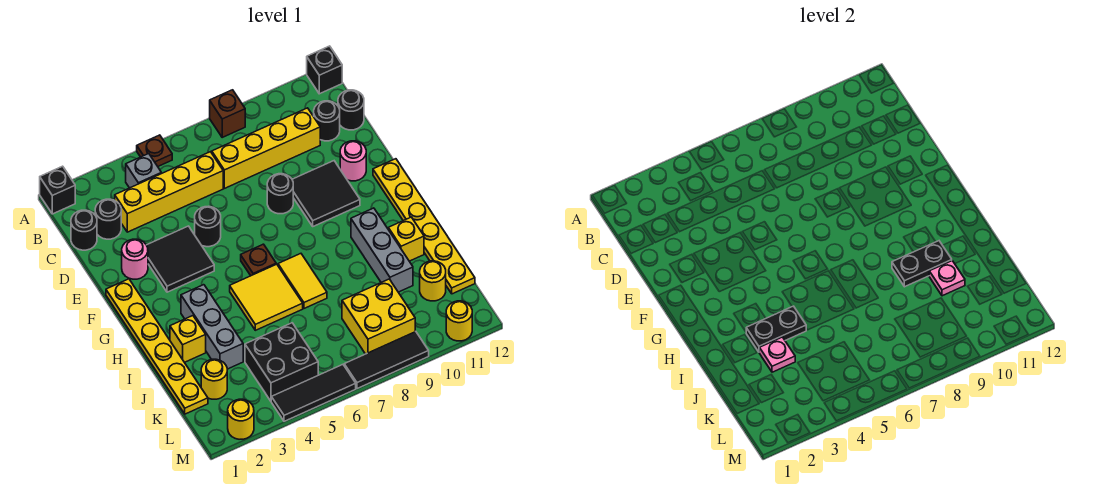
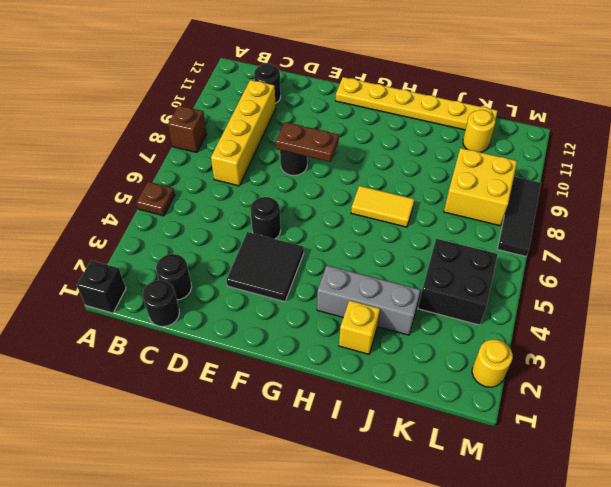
brown plate E8:F8 level 2 -> none
none -> black brick A12 level 1
none -> grey brick B4 level 1
none -> yellow brick C3:C6 level 1
none -> black round brick C12 level 1

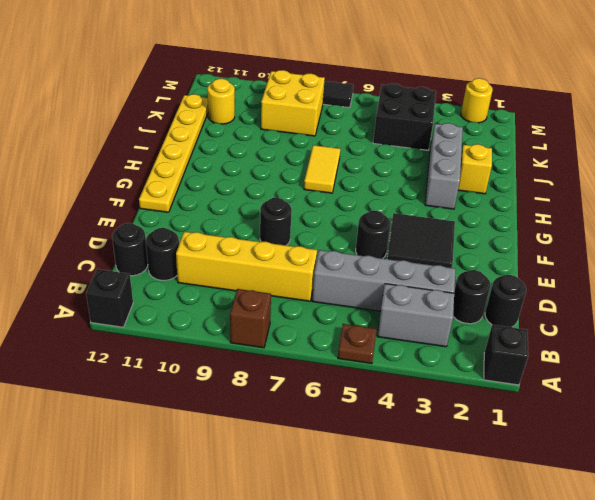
grey brick B3:B4 level 1 -> grey brick B4 level 1
grey brick C3:C6 level 1 -> yellow brick C3:C6 level 1
none -> pink round brick E2 level 1
none -> black tile E9:F10 level 1
none -> pink round brick E11 level 1
none -> yellow plate F1:K1 level 1

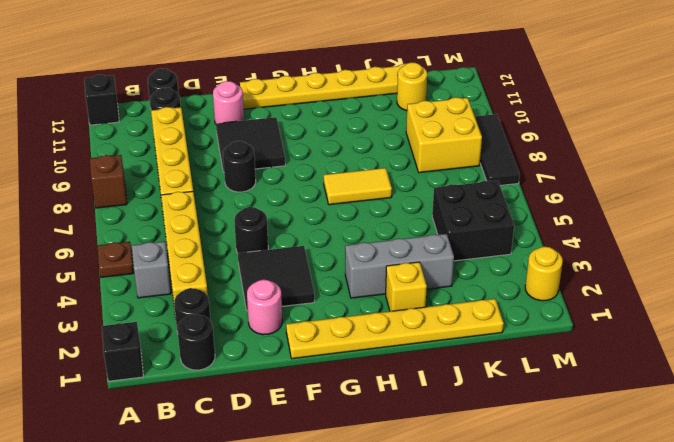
none -> brown plate G6 level 1
none -> yellow tile H5:I6 level 1
none -> grey brick H10:J10 level 1
none -> yellow brick I11 level 1

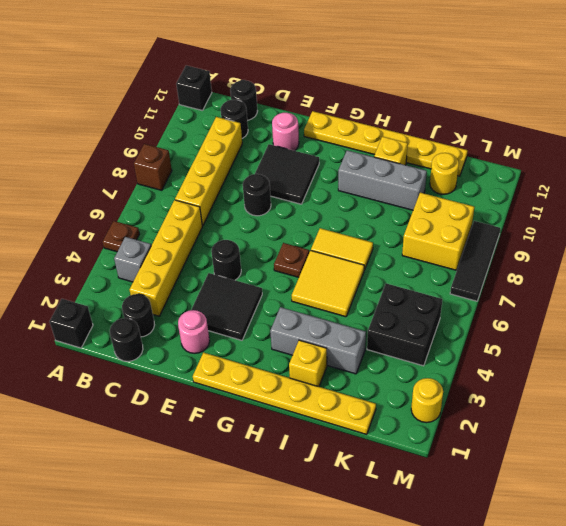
none -> yellow round brick K2 level 1
none -> black tile M4:M6 level 1
none -> yellow round brick M11 level 1
none -> black plate I3:I4 level 2

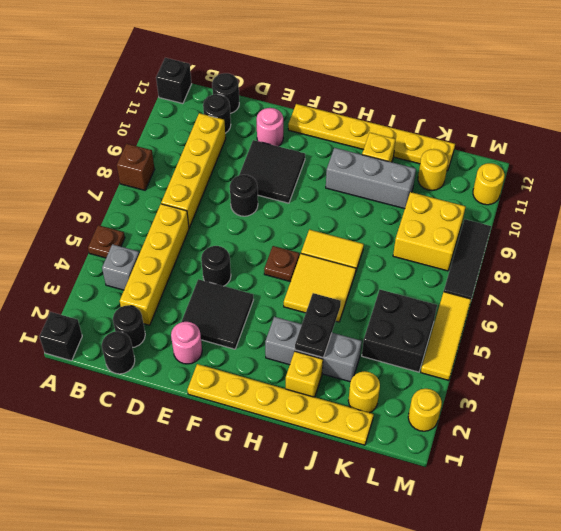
yellow tile M4:M6 level 1 -> black tile M4:M6 level 1
none -> black plate I9:I10 level 2
none -> pink plate J3 level 2
none -> pink plate J10 level 2

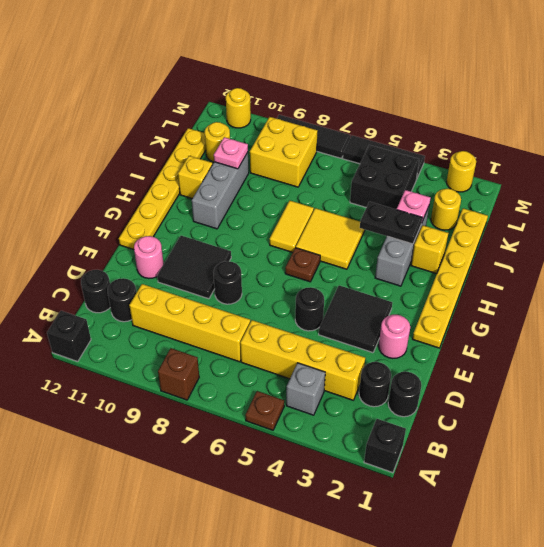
none -> black plate I9:I10 level 2

